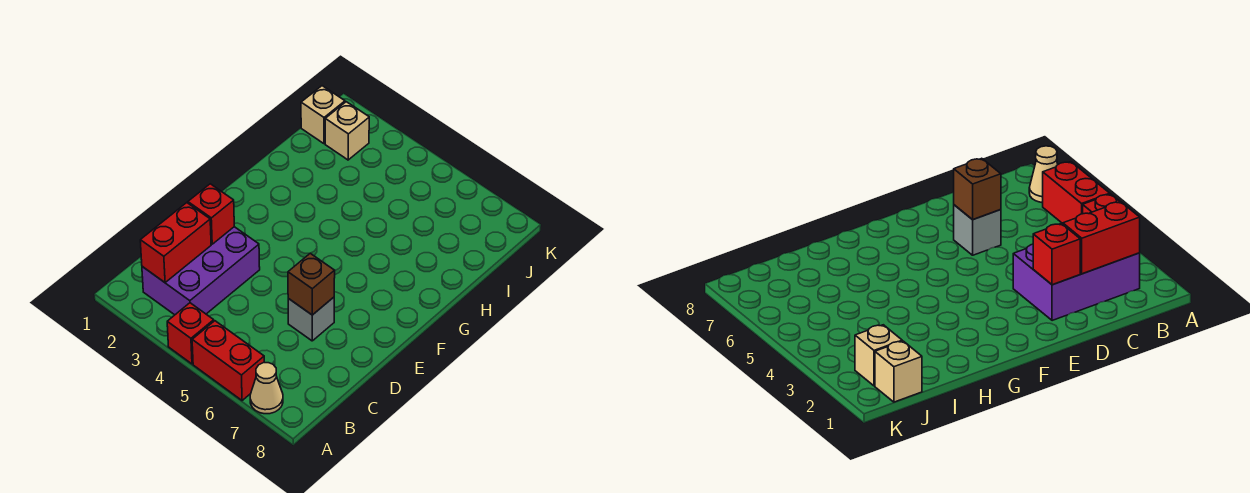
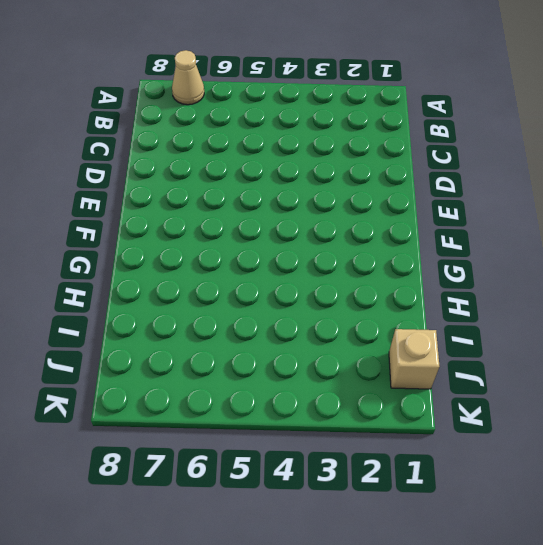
none -> red brick A4 level 1
none -> red brick A5:A6 level 1

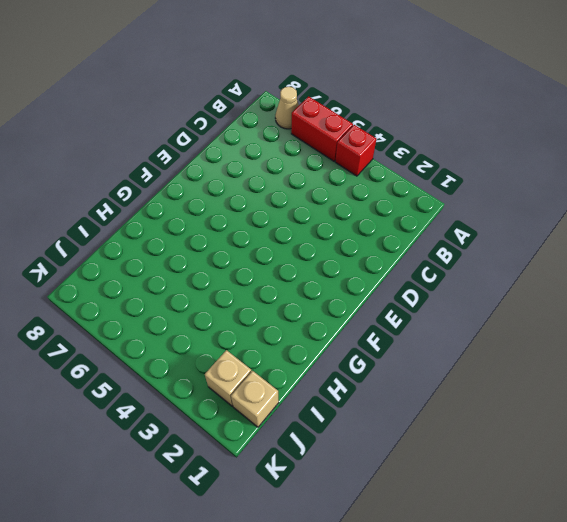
none -> purple brick B2:D3 level 1
none -> grey brick D6 level 1

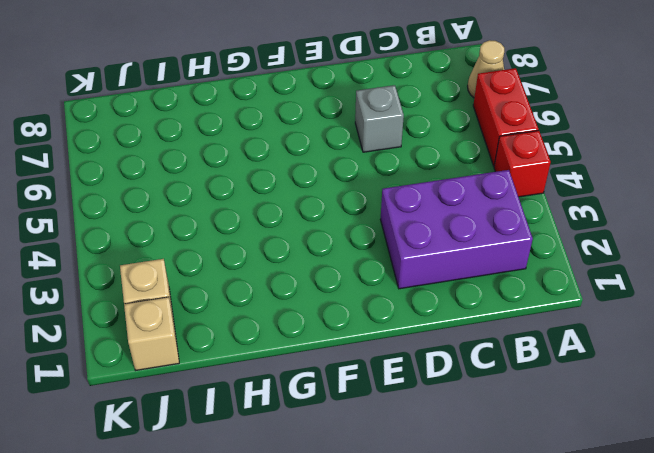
none -> red brick B2:C2 level 2
none -> red brick D2 level 2

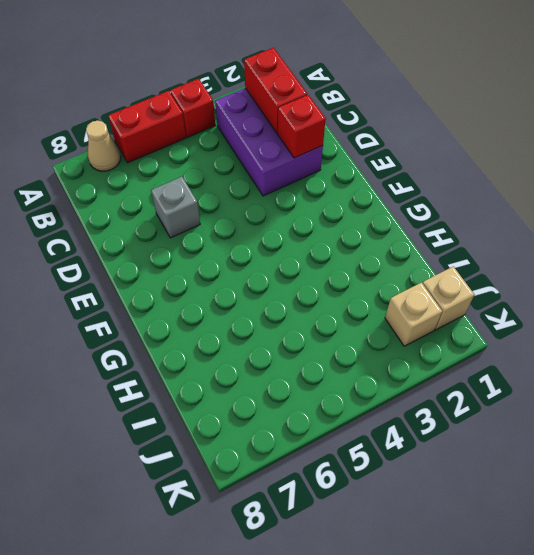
none -> brown brick D6 level 2

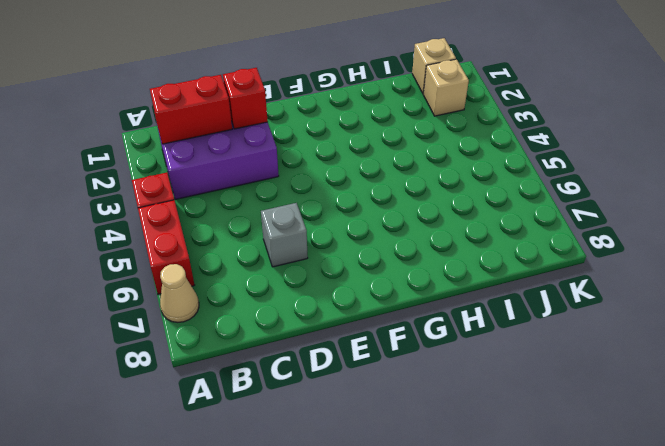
none -> brown brick D6 level 2

